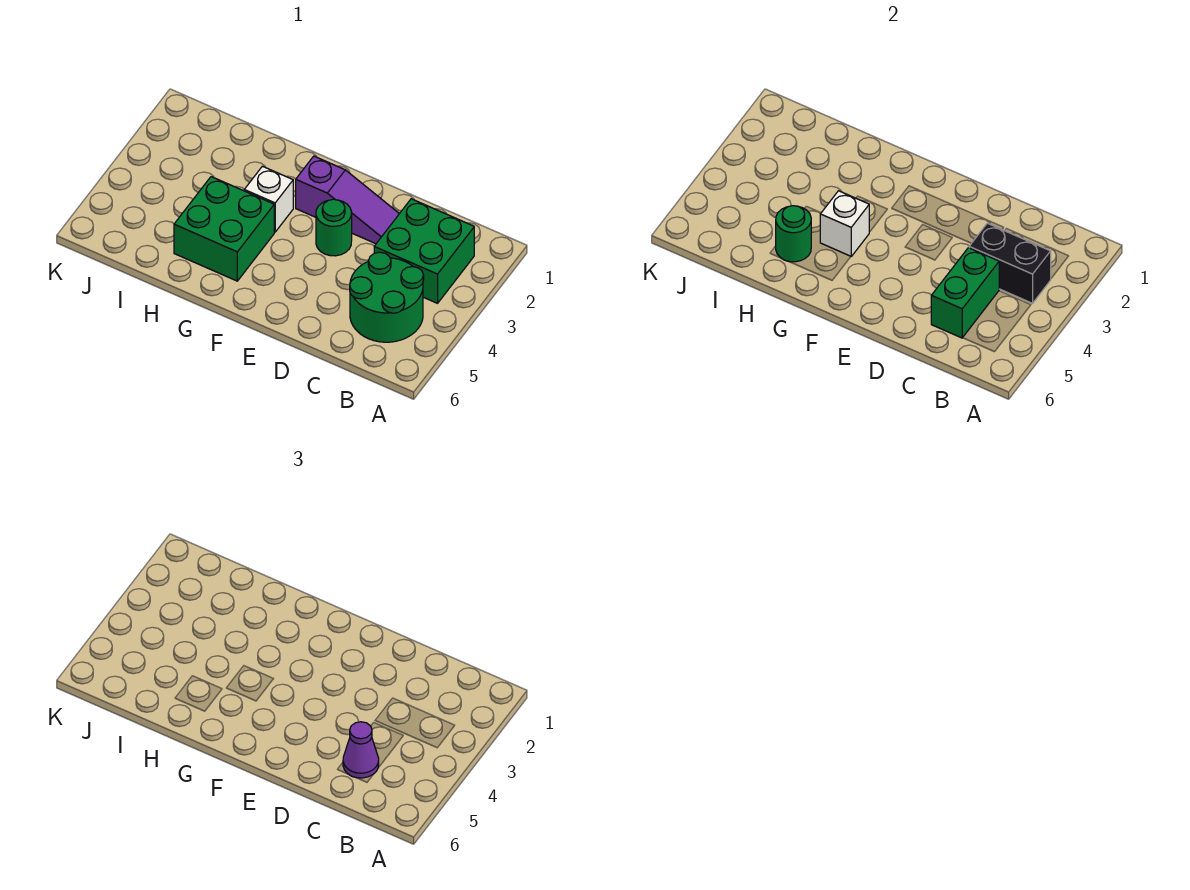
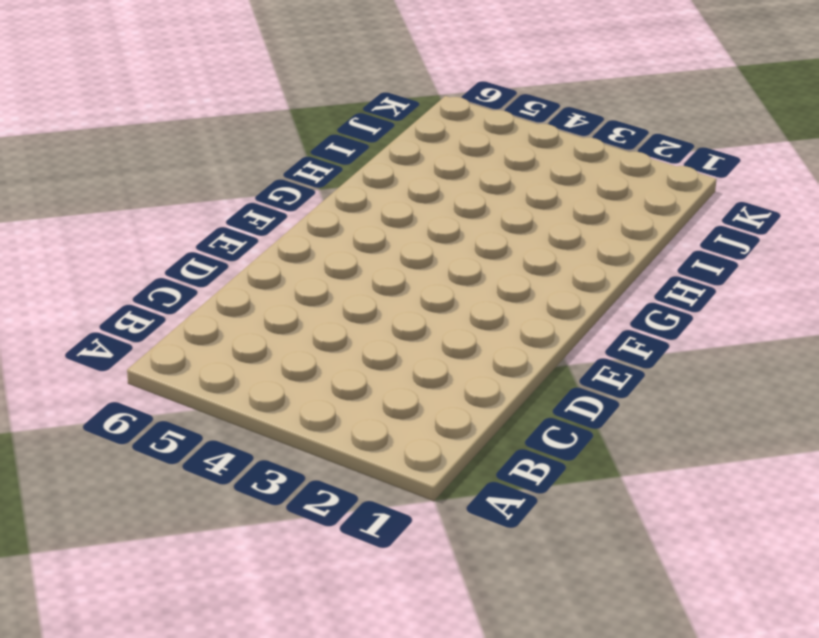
none -> green brick B2:C3 level 1
none -> green round brick B4:C5 level 1

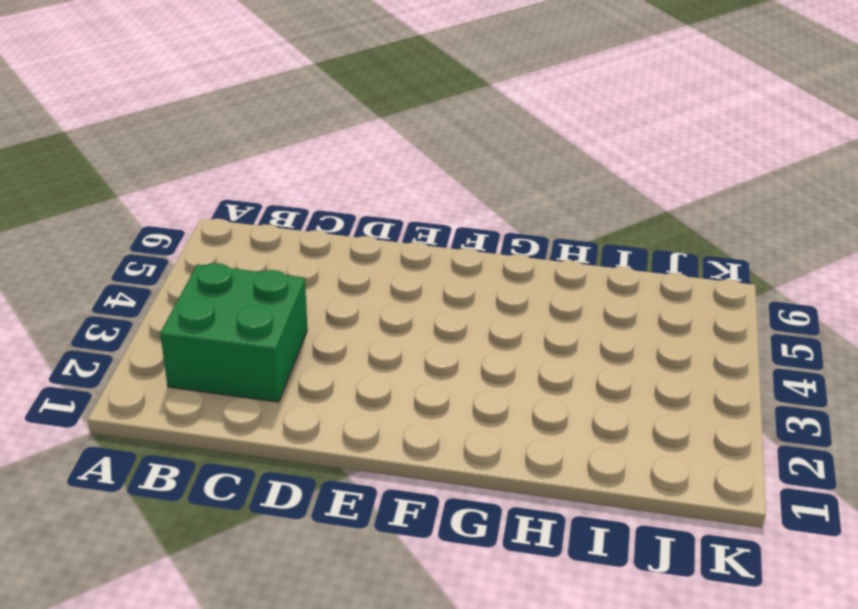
none -> green round brick B4:C5 level 1
none -> purple slope D2:F2 level 1 top F

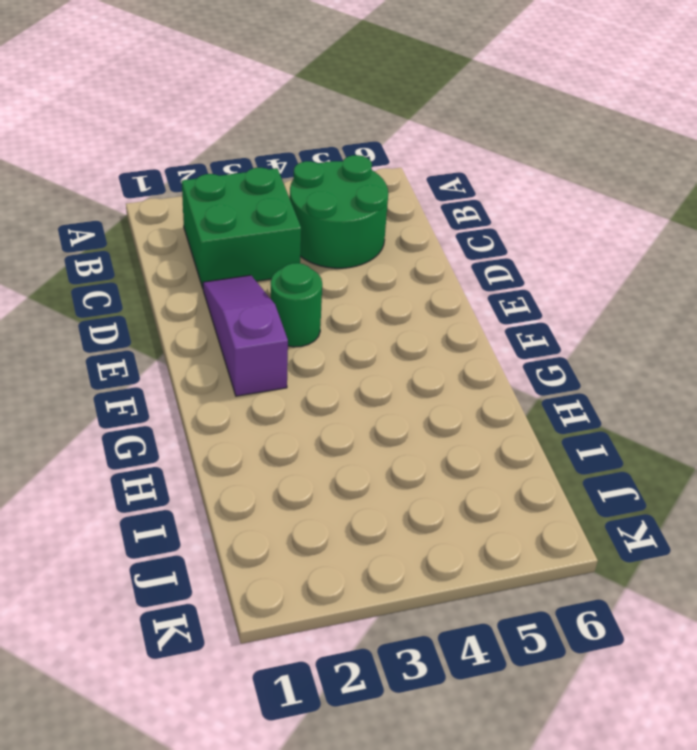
none -> white brick G3 level 1
none -> green brick G4:H5 level 1

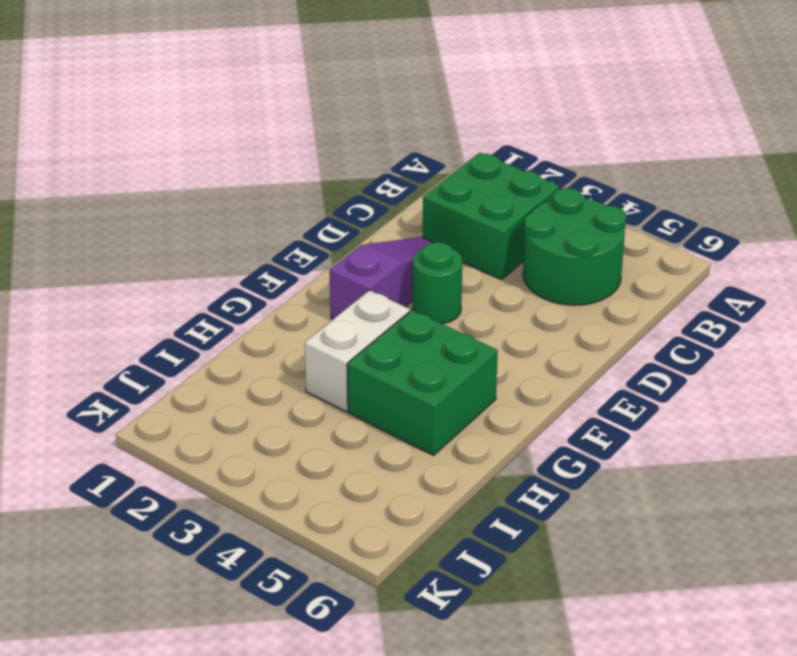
white brick G3:H3 level 1 -> white brick G3 level 1
none -> black brick B3:C3 level 2
none -> green brick C4:C5 level 2

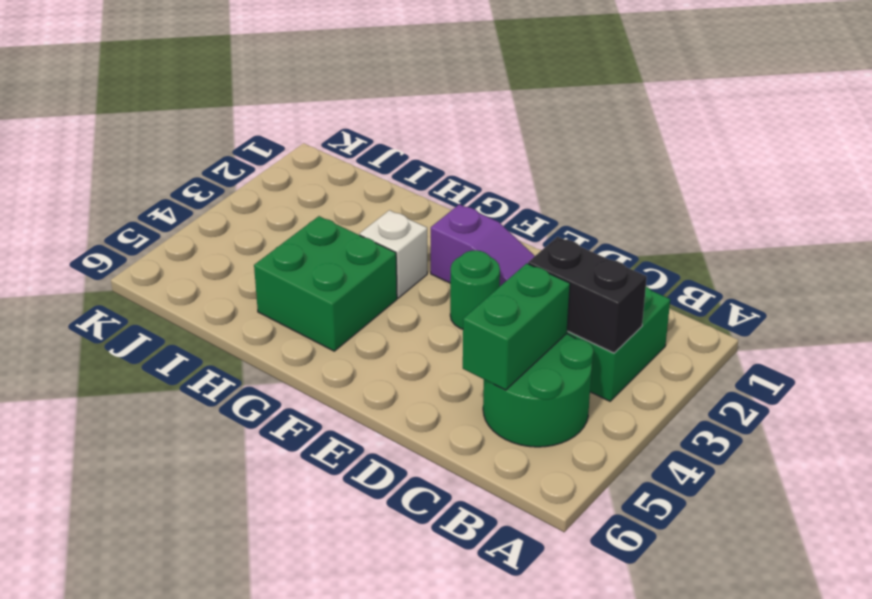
none -> white brick G4 level 2
none -> green round brick H5 level 2

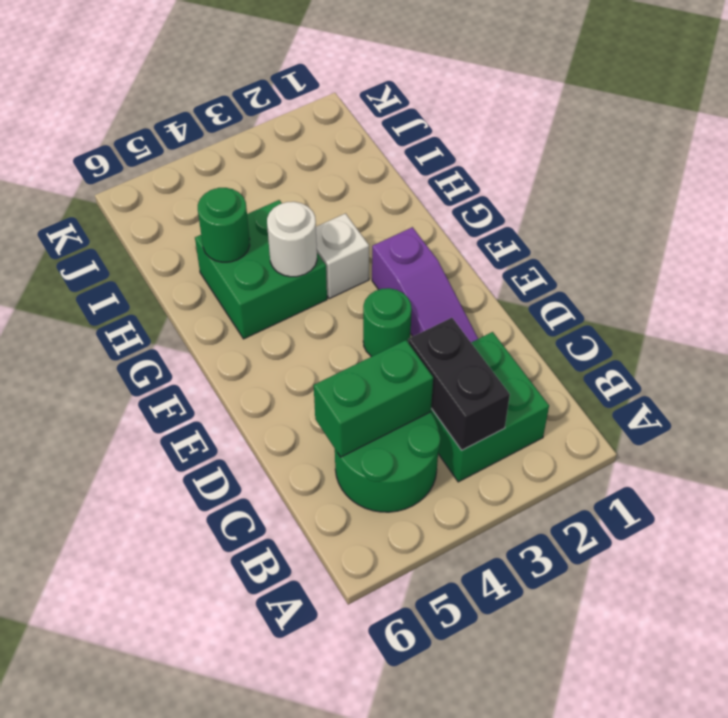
white round brick G4 level 2 -> white brick G4 level 2
none -> purple cone C5 level 3

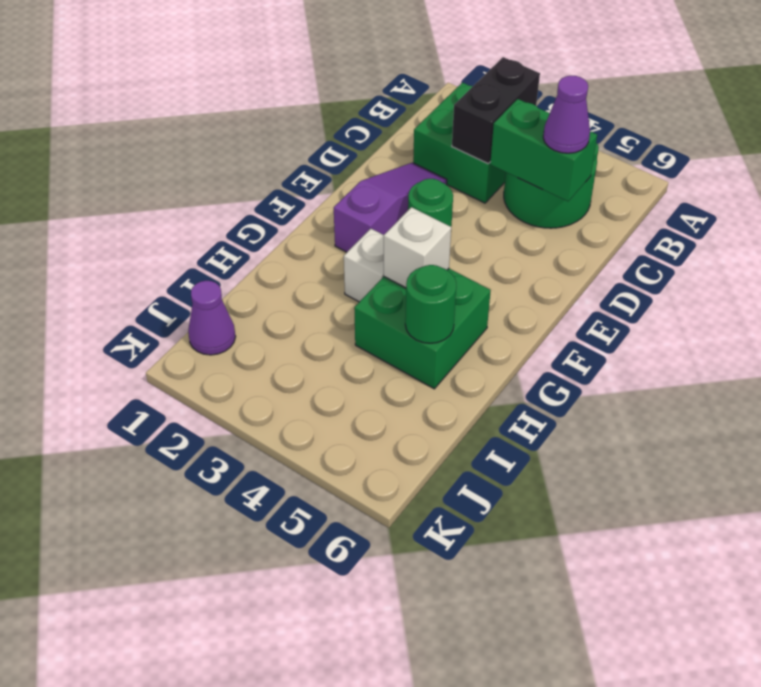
purple cone J1 level 1 -> none

